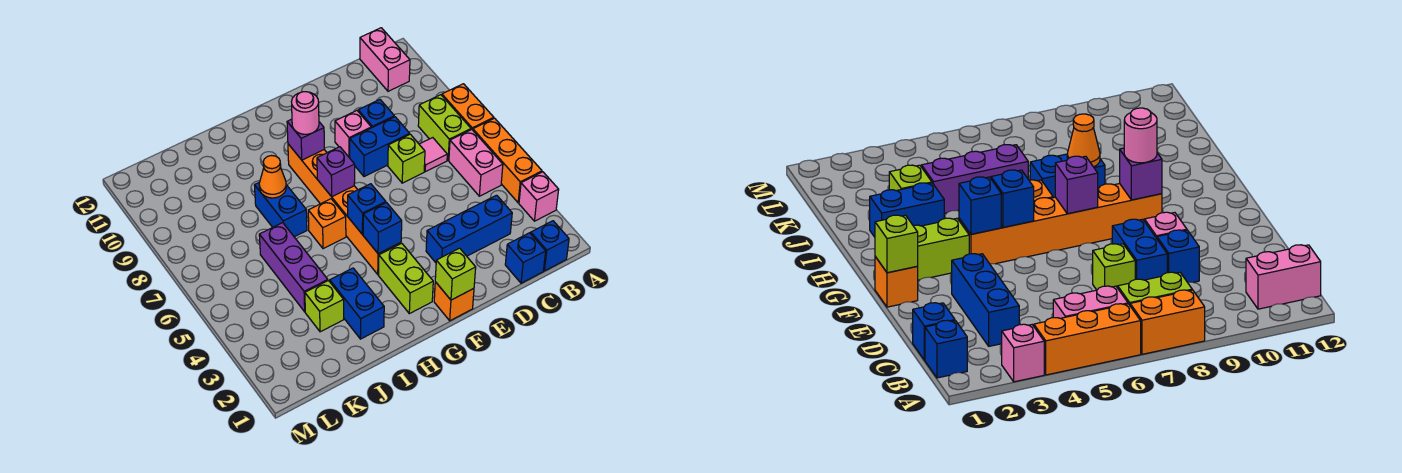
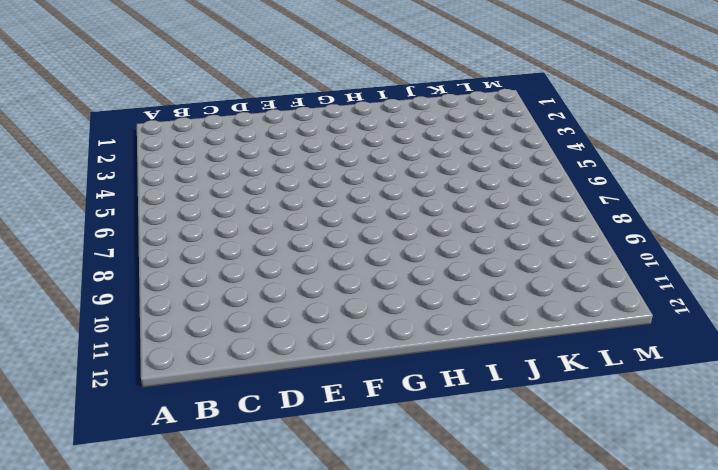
none -> pink brick A3 level 1
none -> orange brick A4:A6 level 1
none -> orange brick A7:A8 level 1

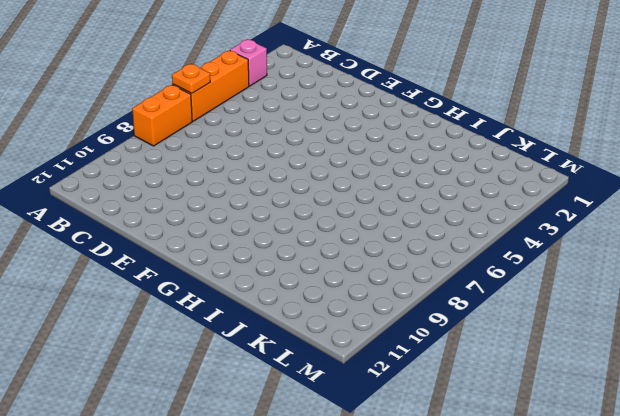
orange plate A6 level 2 -> none
none -> blue brick B1 level 1
none -> pink brick B5:B6 level 1
none -> lime brick B7:B8 level 1

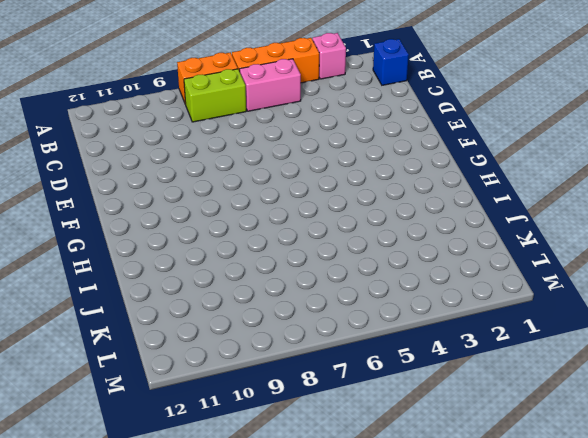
none -> pink brick B11:B12 level 1
none -> blue brick C1 level 1
none -> blue brick C3:E3 level 1

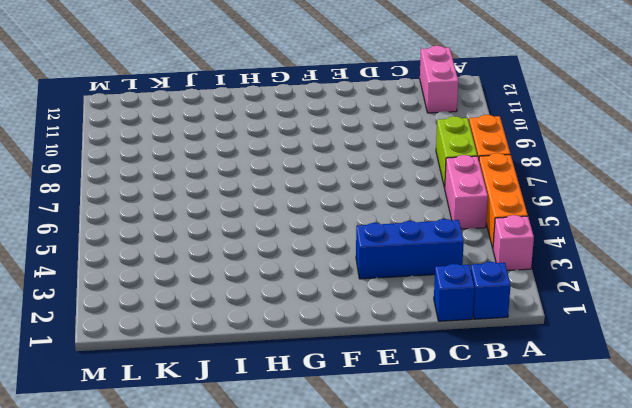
none -> pink tile C7 level 1
none -> lime brick D7 level 1
none -> blue brick D8:E8 level 1

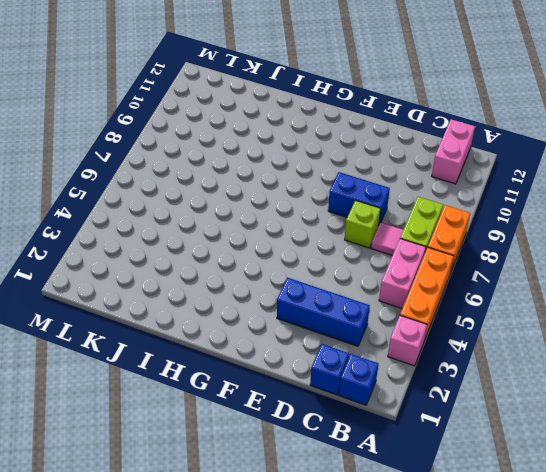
none -> blue brick D9 level 1
none -> pink brick E9 level 1
none -> orange brick F1 level 1

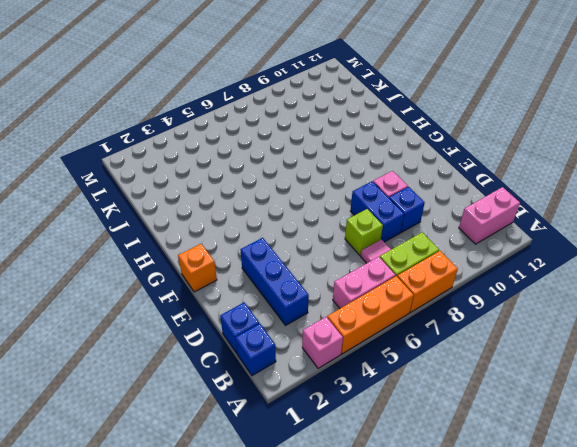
none -> lime brick G2:G3 level 1
none -> orange brick G4:G9 level 1
none -> orange brick H6 level 1

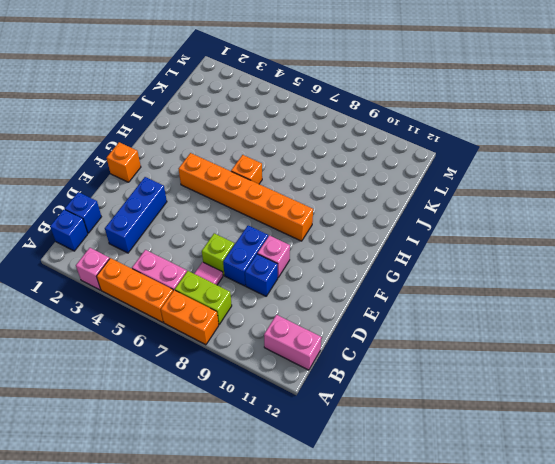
none -> lime brick G2:G3 level 1
none -> blue brick I2:I3 level 1
none -> blue brick I7:I8 level 1

